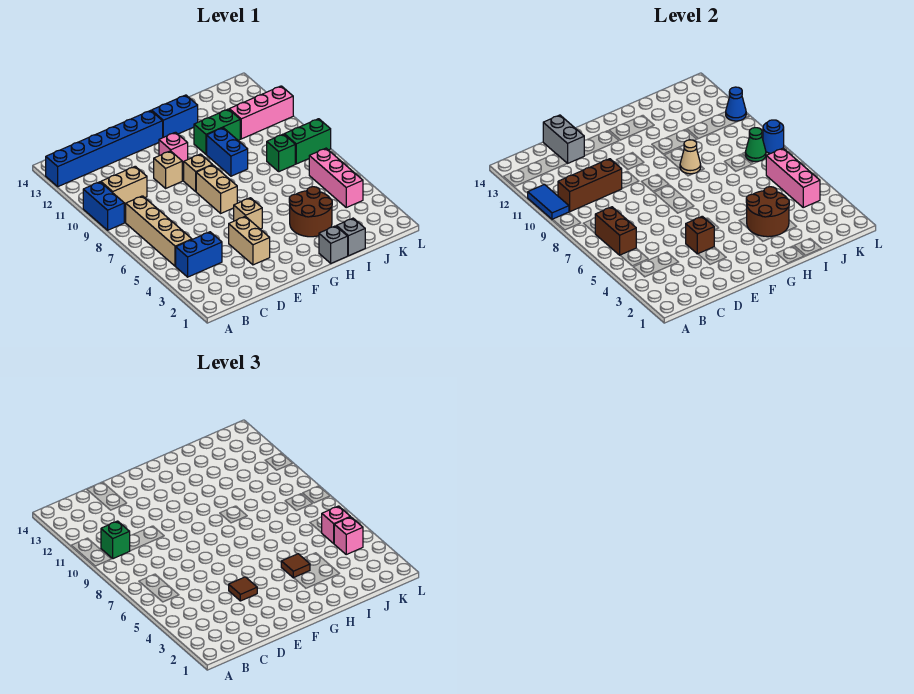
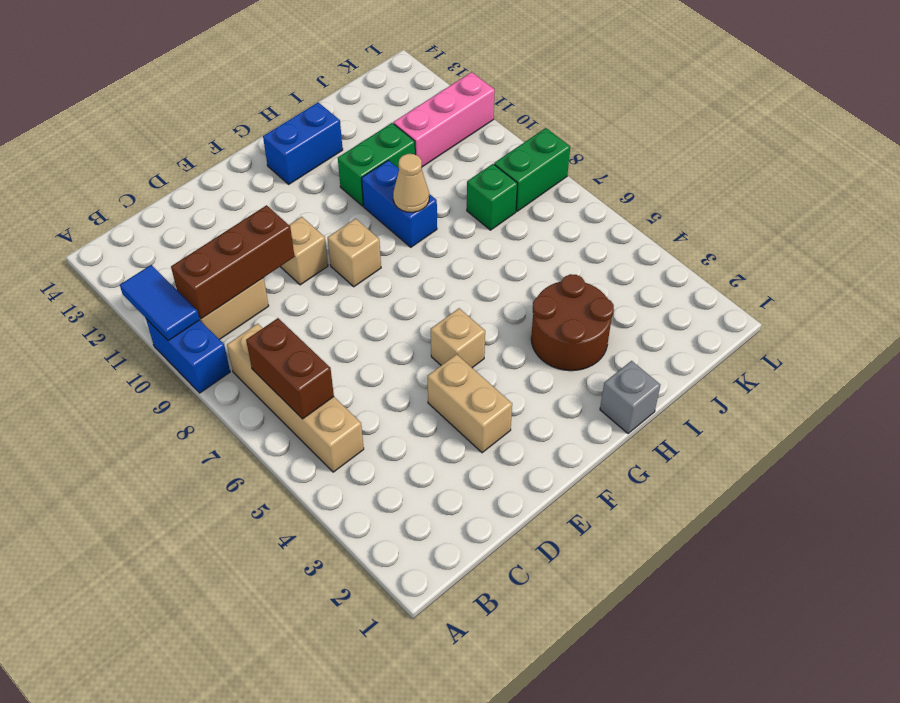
none -> blue brick A13:F13 level 1
none -> blue brick B4:C4 level 1
none -> tan brick F7:F8 level 1
none -> pink brick F11 level 1

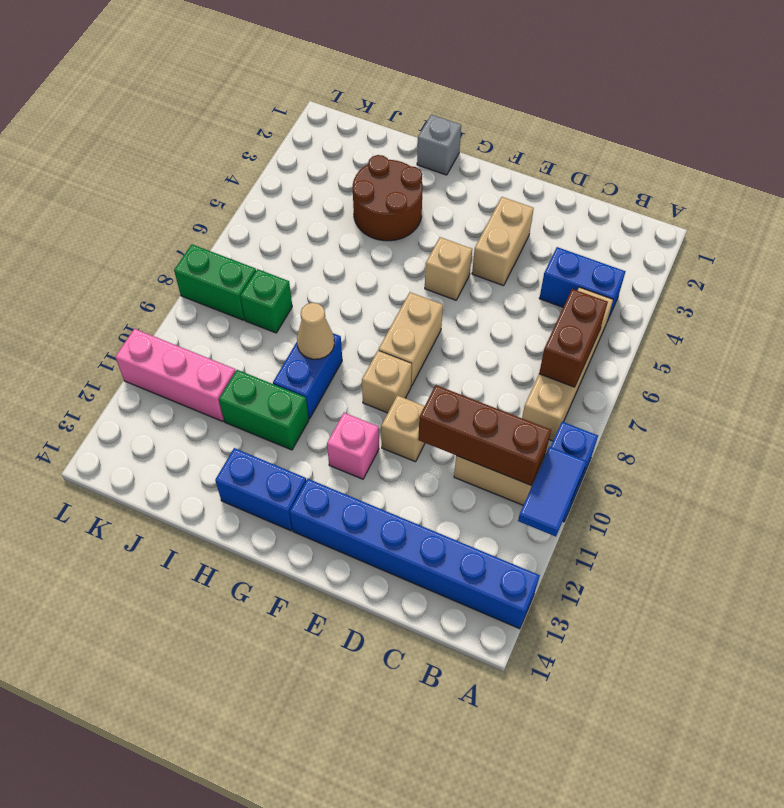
none -> grey brick I1 level 1
none -> pink brick K4:K6 level 1
none -> grey brick D13:D14 level 2
none -> brown brick E4 level 2

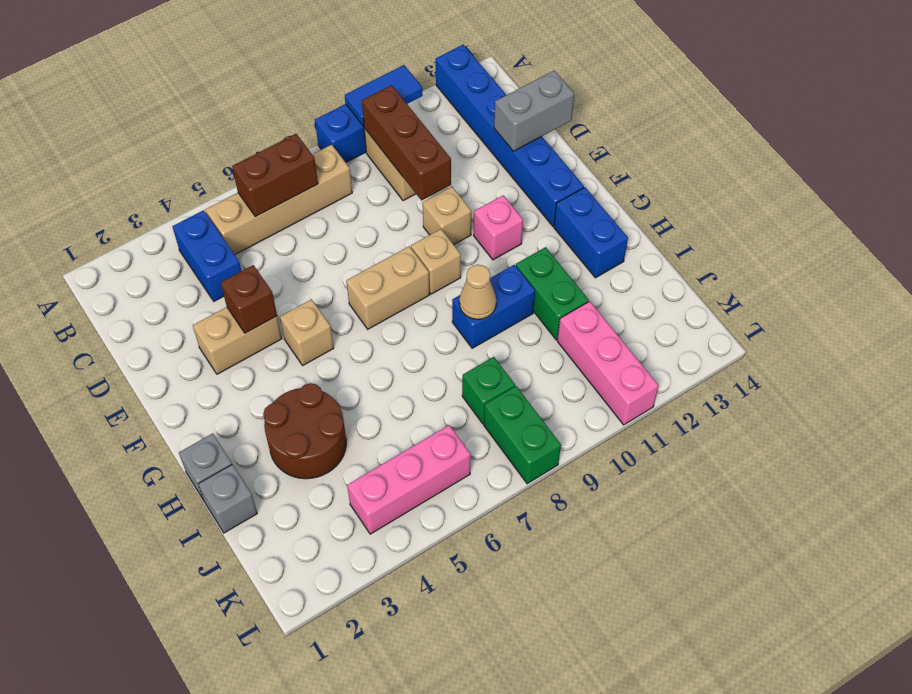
none -> brown round brick H3:I4 level 2
none -> pink brick K4:K6 level 2
none -> green cone K8 level 2
none -> blue round brick L8 level 2

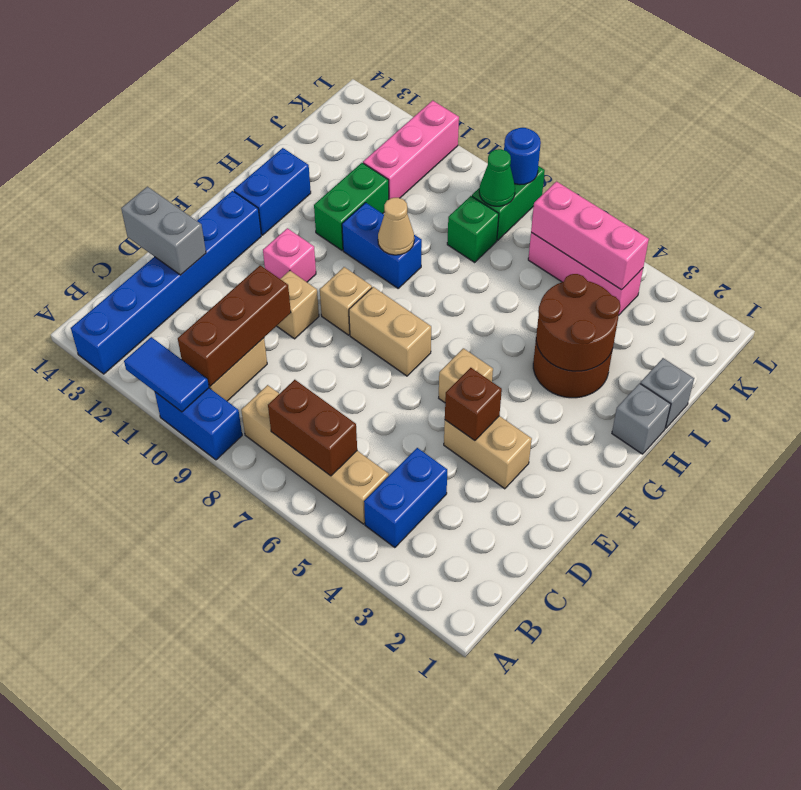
none -> blue cone L11 level 2
none -> green brick B10 level 3
none -> brown tile E4 level 3
none -> brown tile H4 level 3

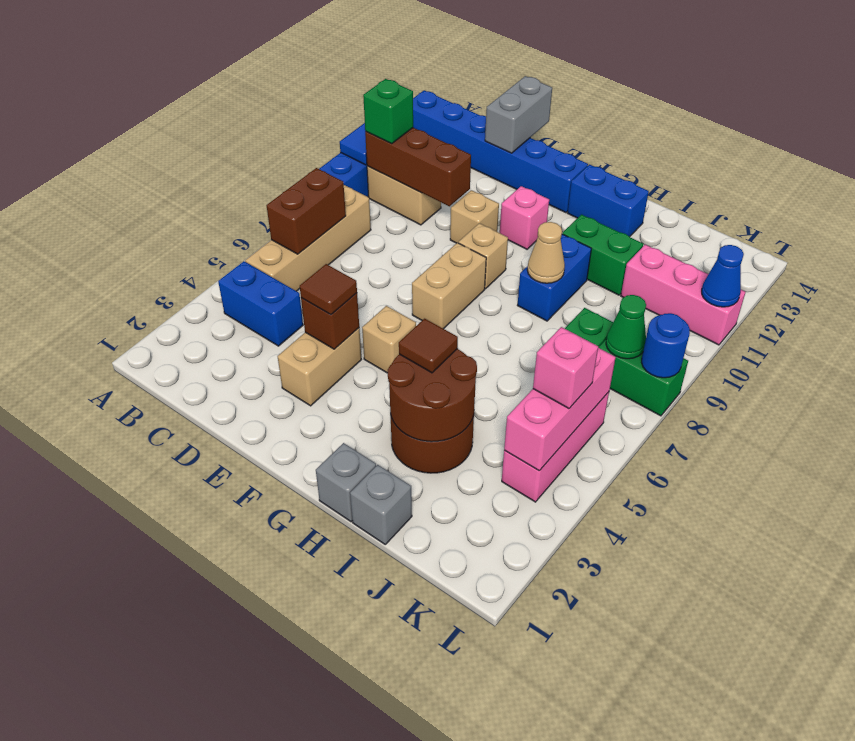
none -> pink brick K4 level 3

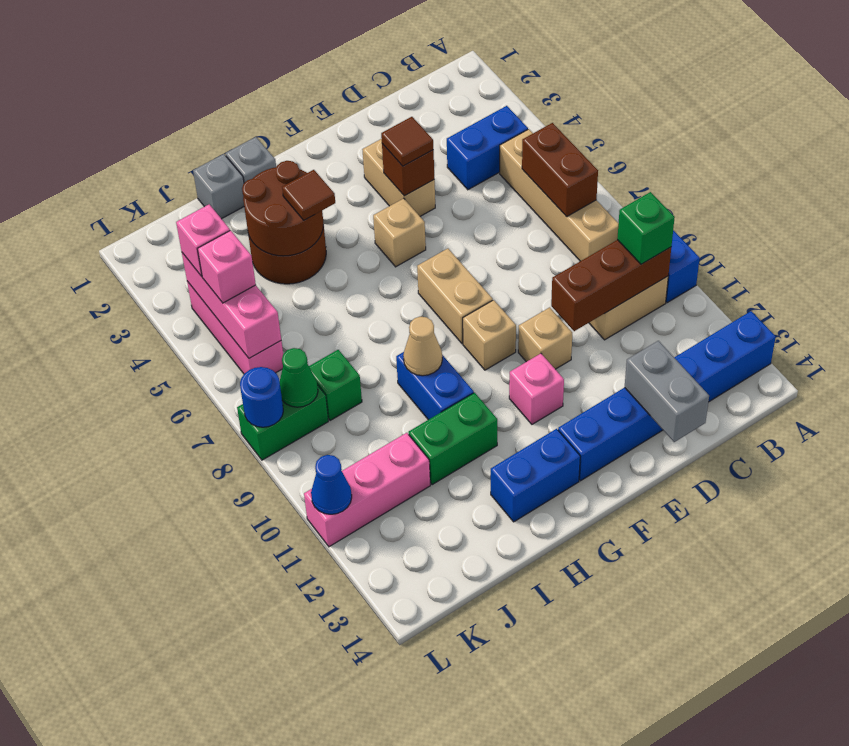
none -> blue tile A10:A11 level 2

